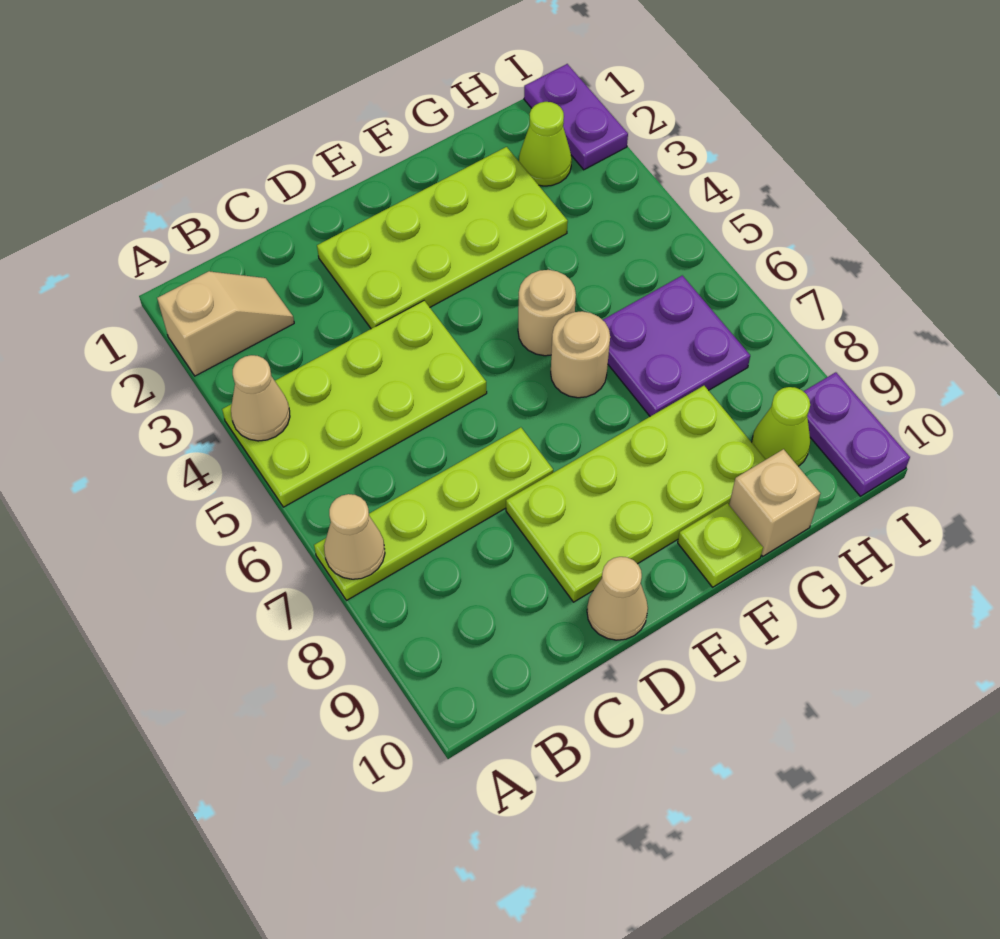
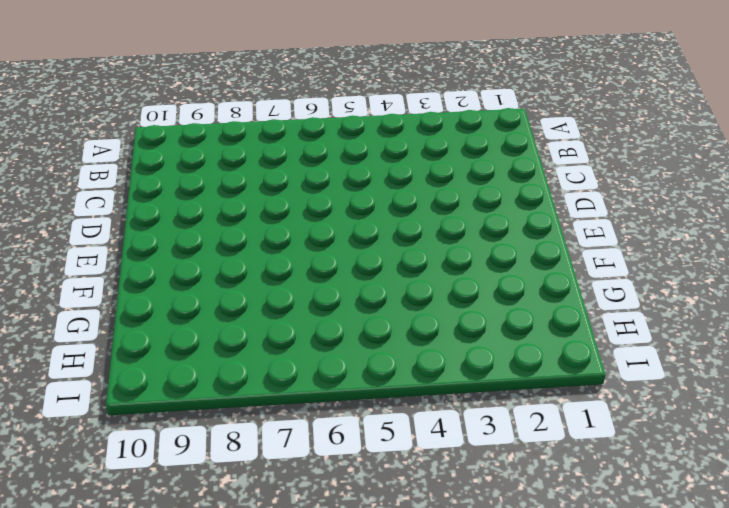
none -> tan slope A2:B2 level 1 top A
none -> lime plate A4:D5 level 1
none -> lime plate A7:D7 level 1

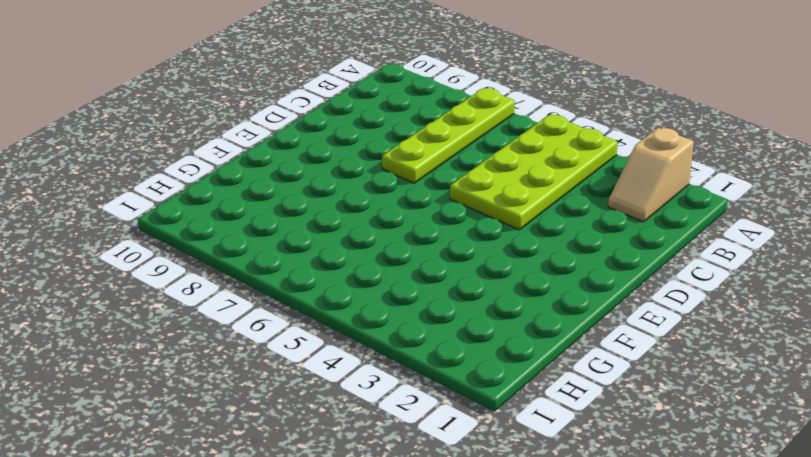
none -> lime plate D2:G3 level 1
none -> lime plate D8:G9 level 1
none -> tan cone D10 level 1

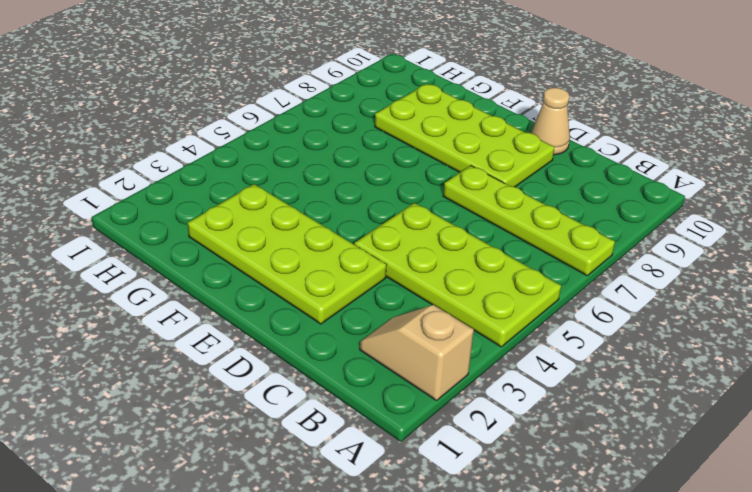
none -> tan round brick F5 level 1
none -> tan round brick F6 level 1
none -> lime plate F10 level 1

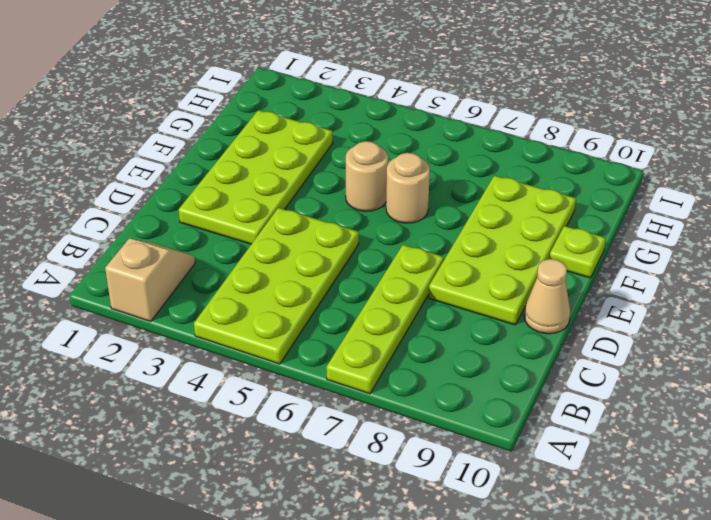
none -> purple plate G6:H7 level 1
none -> tan brick G10 level 1
none -> lime cone H2 level 1

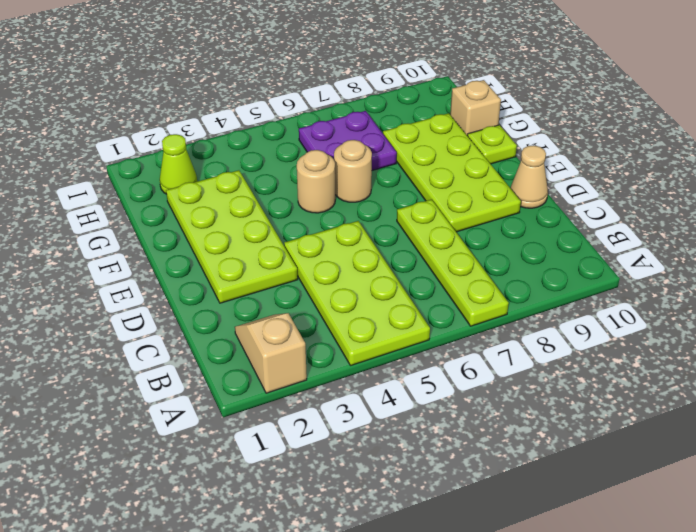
none -> lime cone H9 level 1
none -> purple plate I1:I2 level 1
none -> purple plate I9:I10 level 1

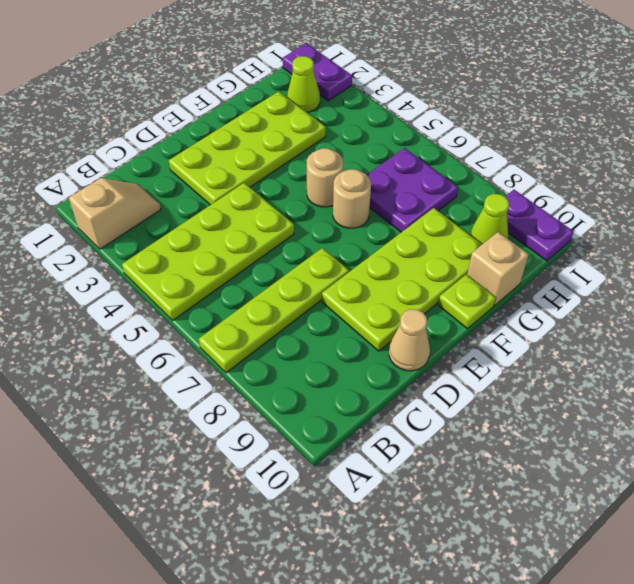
none -> tan cone A4 level 2
none -> tan cone A7 level 2

